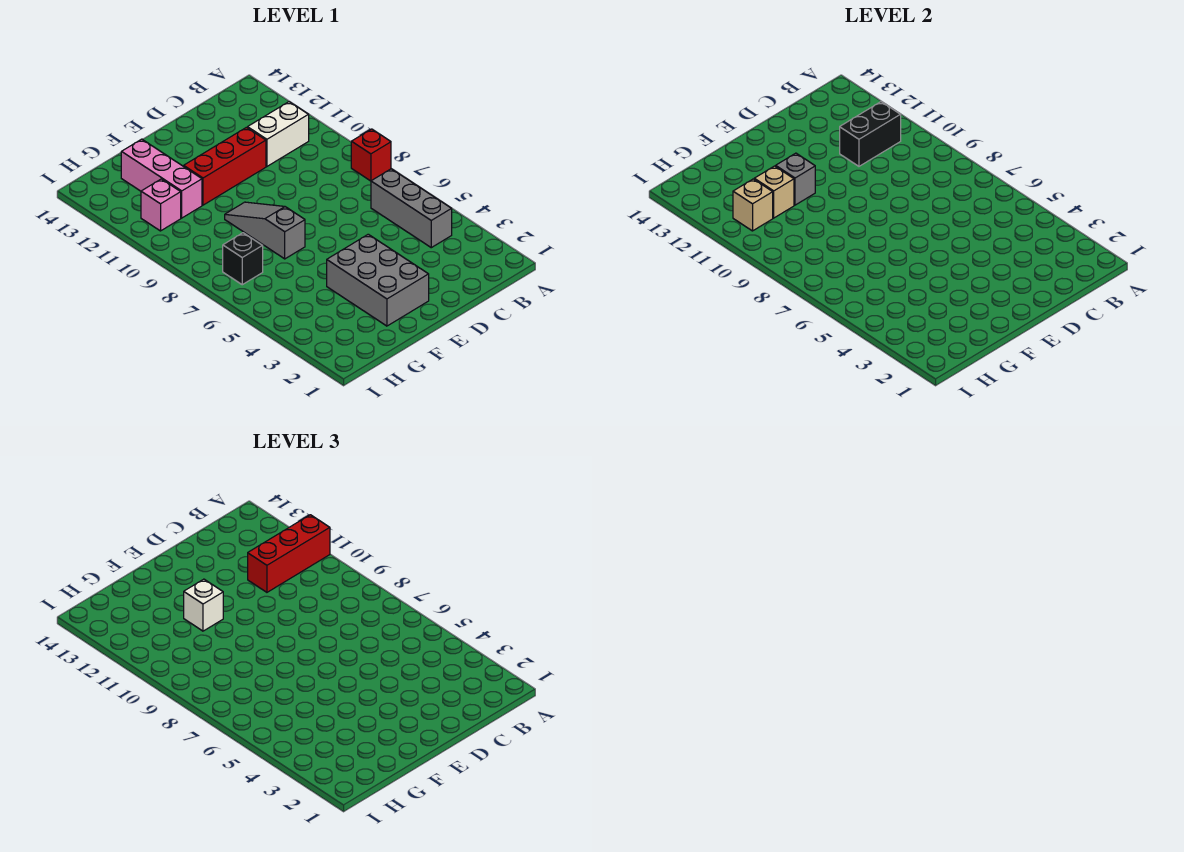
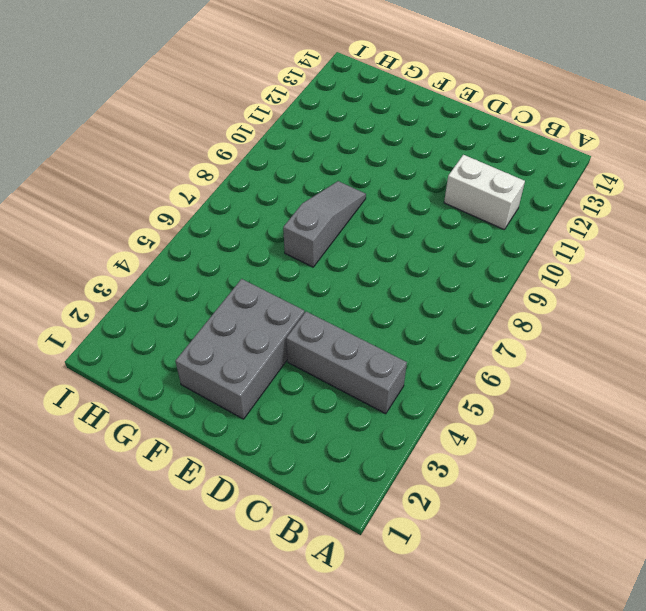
grey brick B4:D4 level 1 -> grey brick B4:B6 level 1
none -> red brick A8 level 1
none -> red brick D11:F11 level 1
none -> pink brick G11:G13 level 1

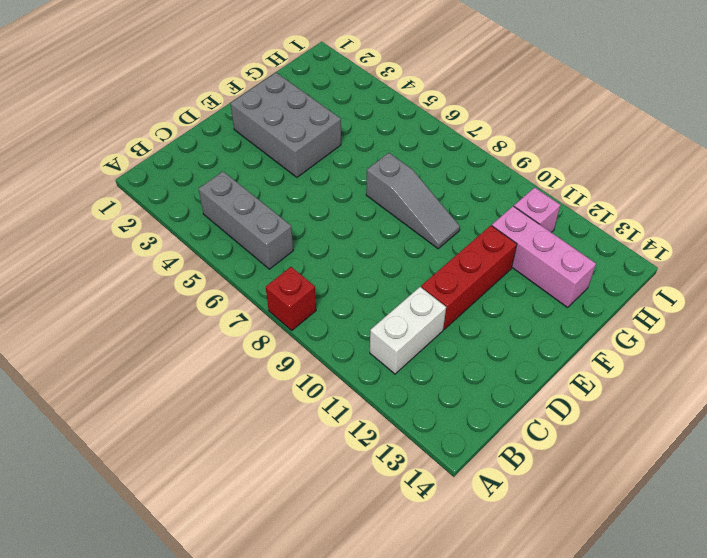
none -> black brick H7 level 1
none -> black brick B11:C11 level 2
none -> grey brick F11 level 2

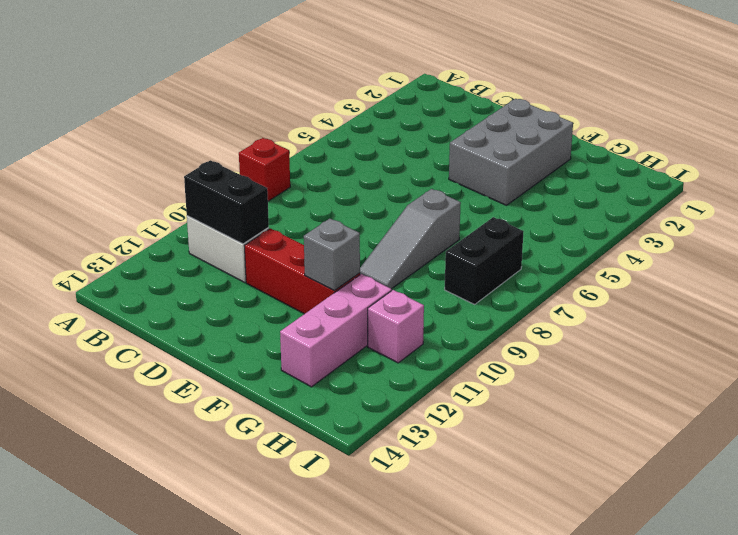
black brick H7:H8 level 1 -> black brick H7 level 1
none -> grey brick B4:B6 level 1
none -> tan brick G11 level 2
none -> tan brick H11 level 2

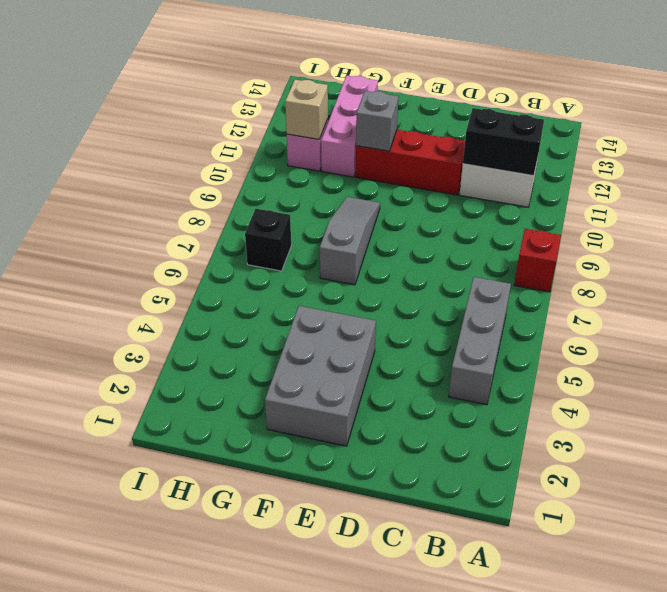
none -> tan brick G11 level 2
none -> red brick A11:C11 level 3
none -> white brick F11 level 3

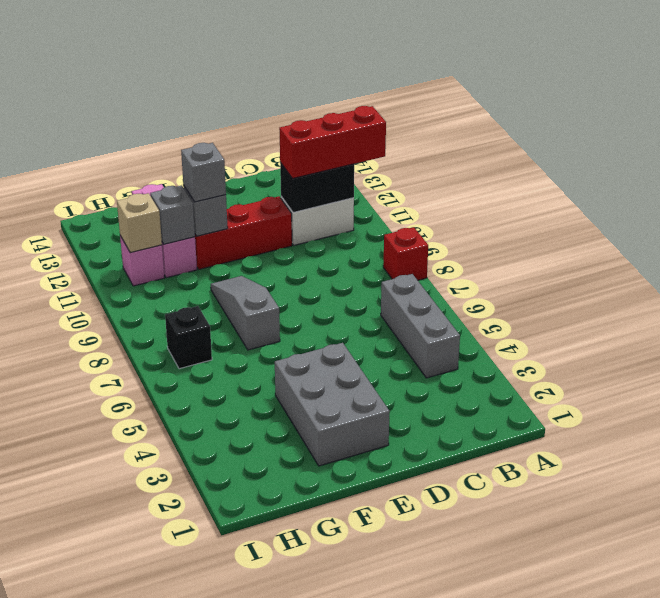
grey brick F11 level 3 -> white brick F11 level 3
grey brick G11 level 2 -> tan brick G11 level 2

